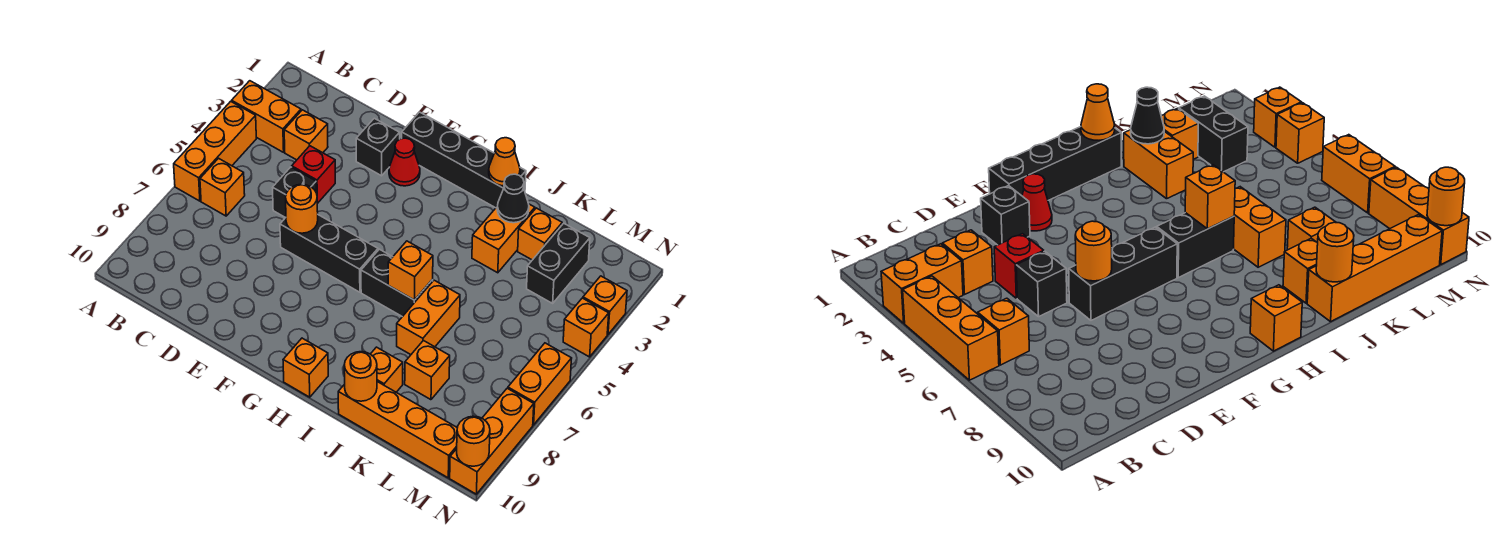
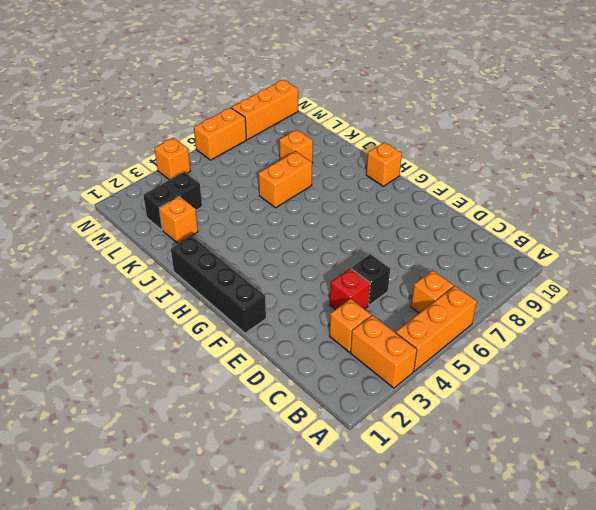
none -> black brick E2 level 1
none -> black brick E6:G6 level 1
none -> red cone F2 level 1

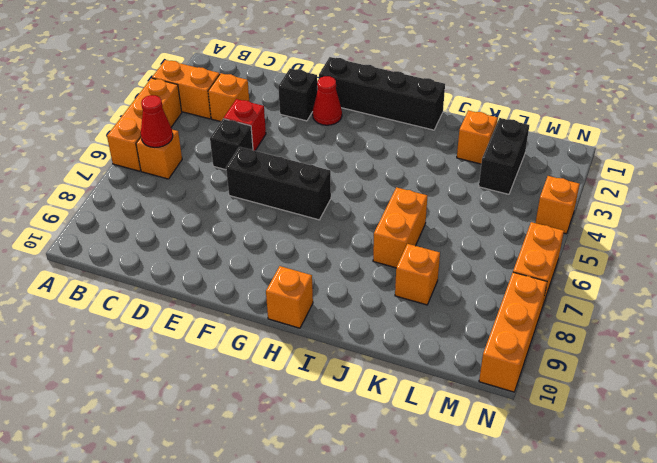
red cone B6 level 2 -> none
none -> black brick H6:I6 level 1
none -> orange brick J2:J3 level 1
none -> orange brick J9 level 1

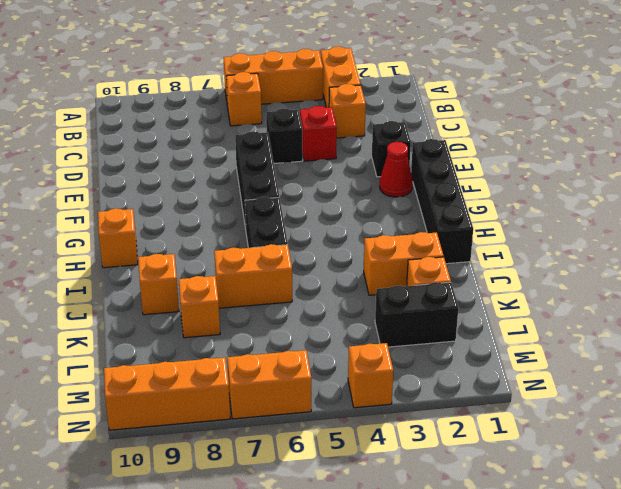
none -> orange brick J10:M10 level 1
none -> orange brick N3 level 1
none -> orange round brick E6 level 2

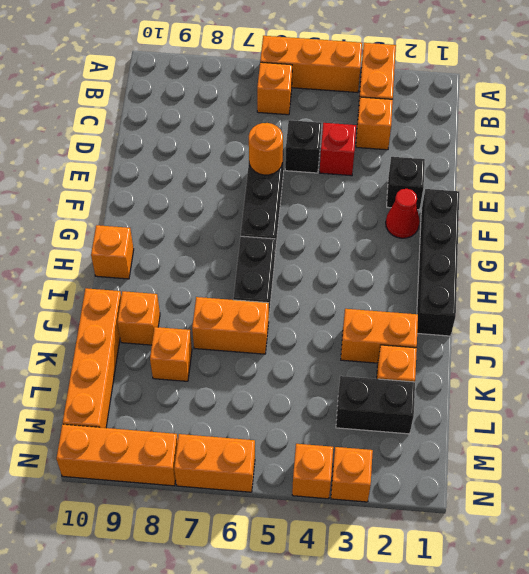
none -> orange cone I1 level 2
none -> orange brick I6 level 2
none -> black cone J2 level 2

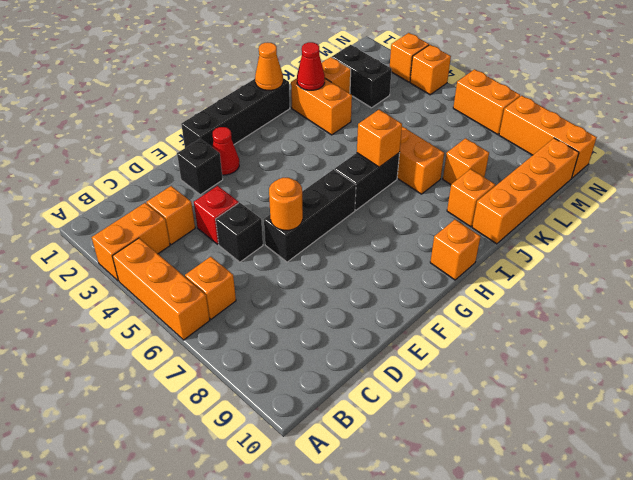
red cone J2 level 2 -> black cone J2 level 2
none -> orange round brick J10 level 2
none -> orange round brick N10 level 2

